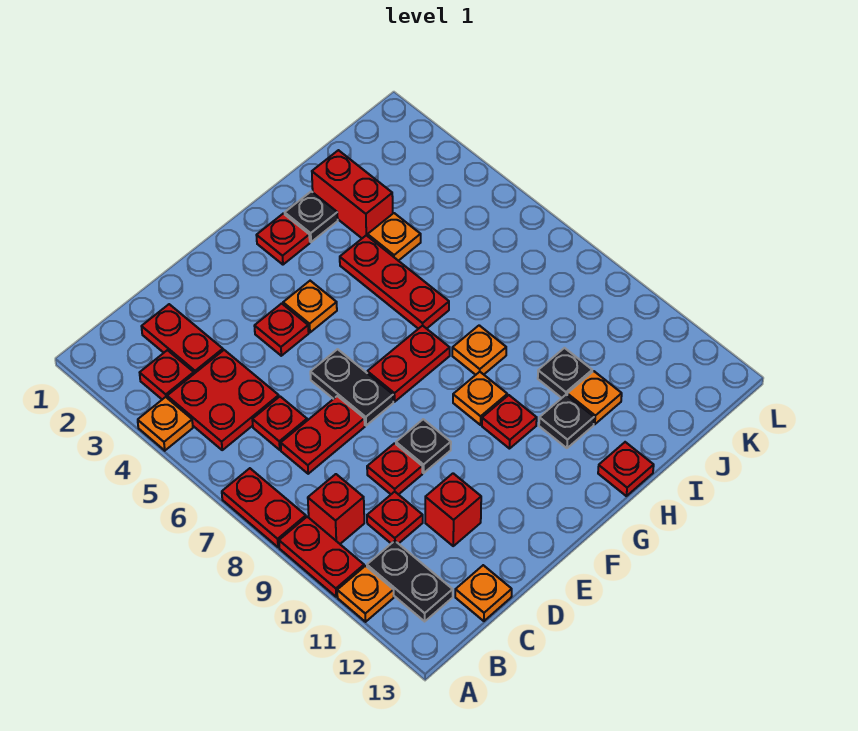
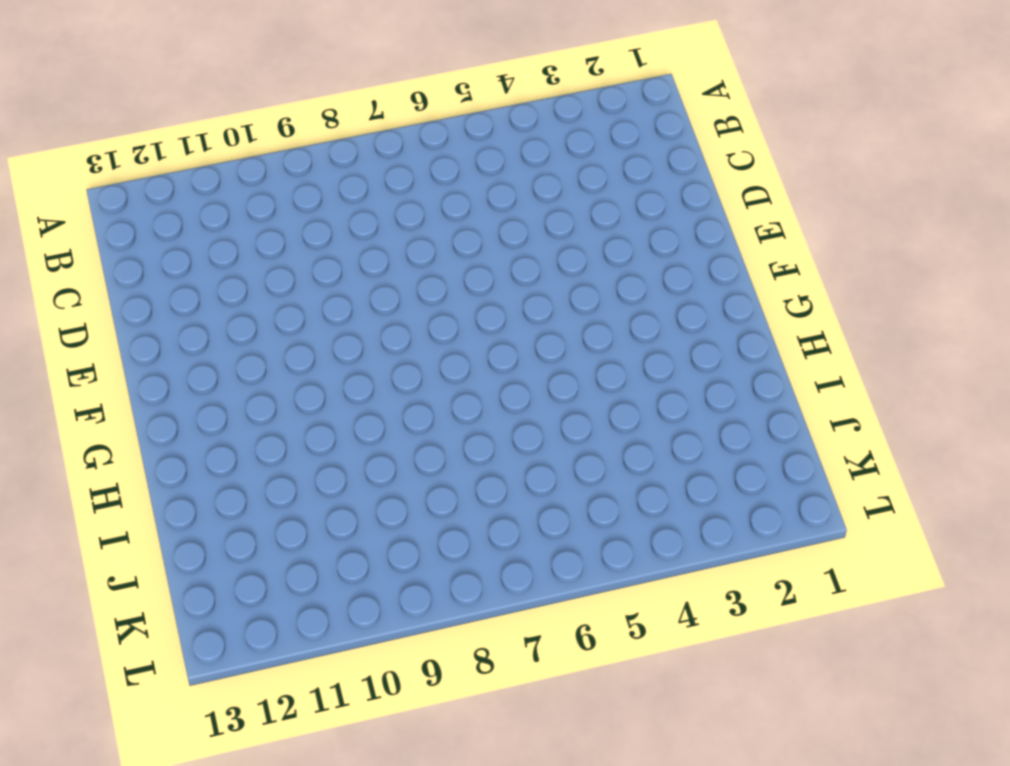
none -> orange plate A4 level 1
none -> red plate A7:A8 level 1
none -> red plate A9:A10 level 1
none -> orange plate A11 level 1

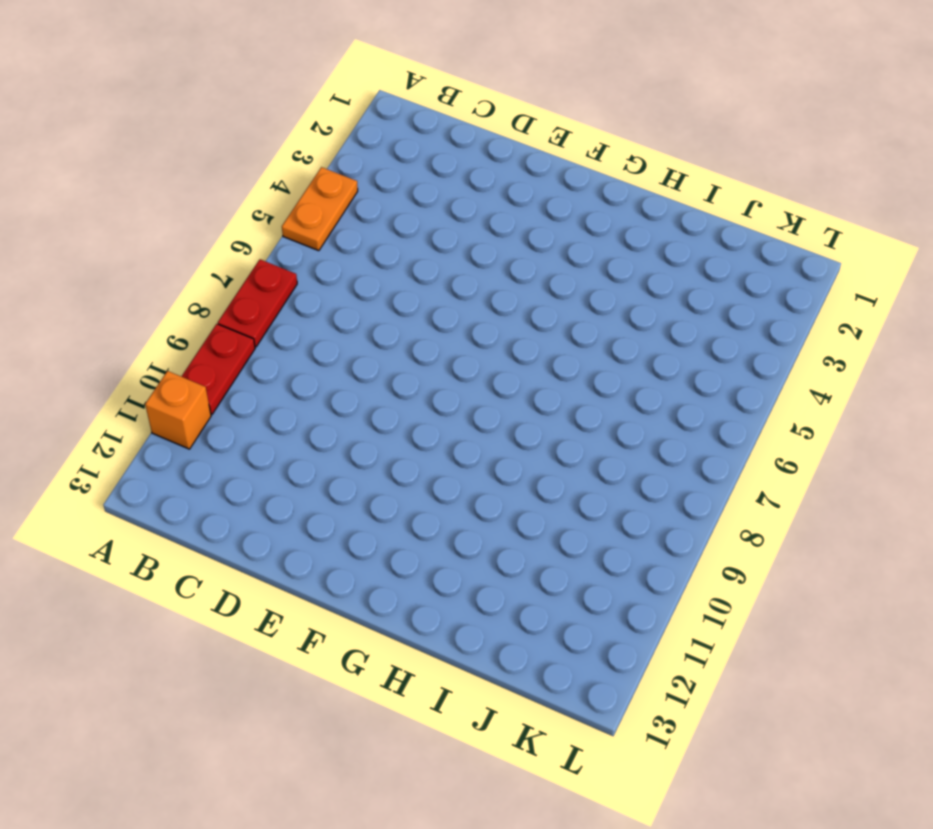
orange plate A4:A5 level 1 -> orange plate A4 level 1
orange brick A11 level 1 -> orange plate A11 level 1
none -> red plate B3 level 1
none -> red plate B4:C5 level 1
none -> red brick B9 level 1
none -> black plate B11:B12 level 1

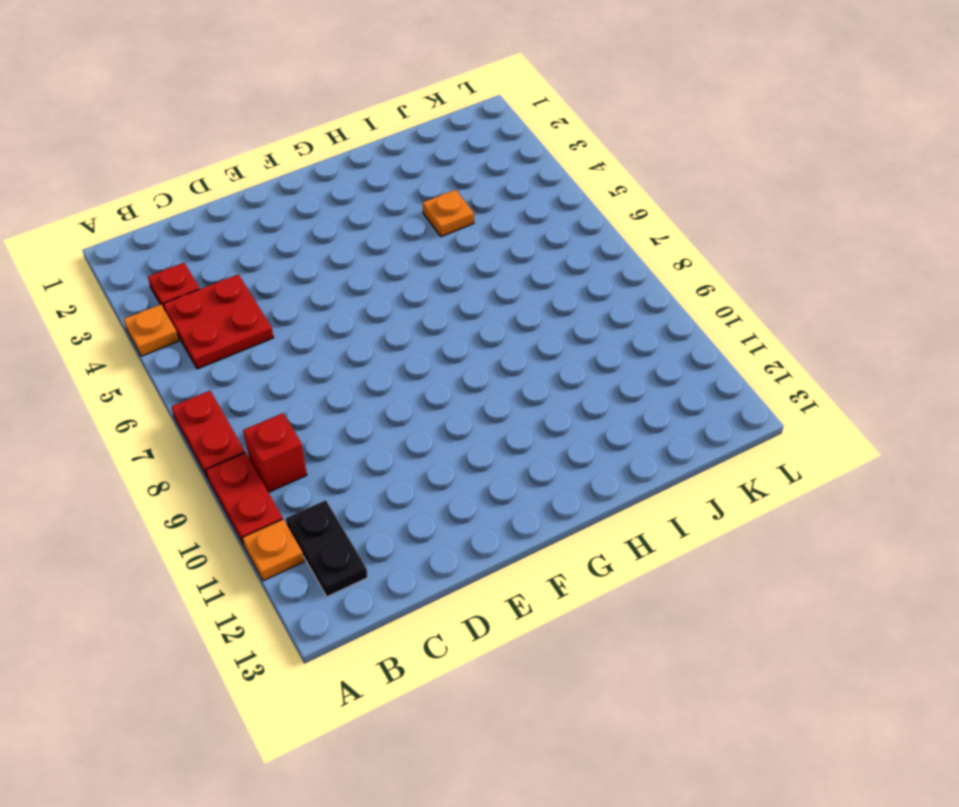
none -> red plate C2:C3 level 1
none -> red plate C6 level 1
none -> red plate C7:D7 level 1
none -> red plate C10 level 1

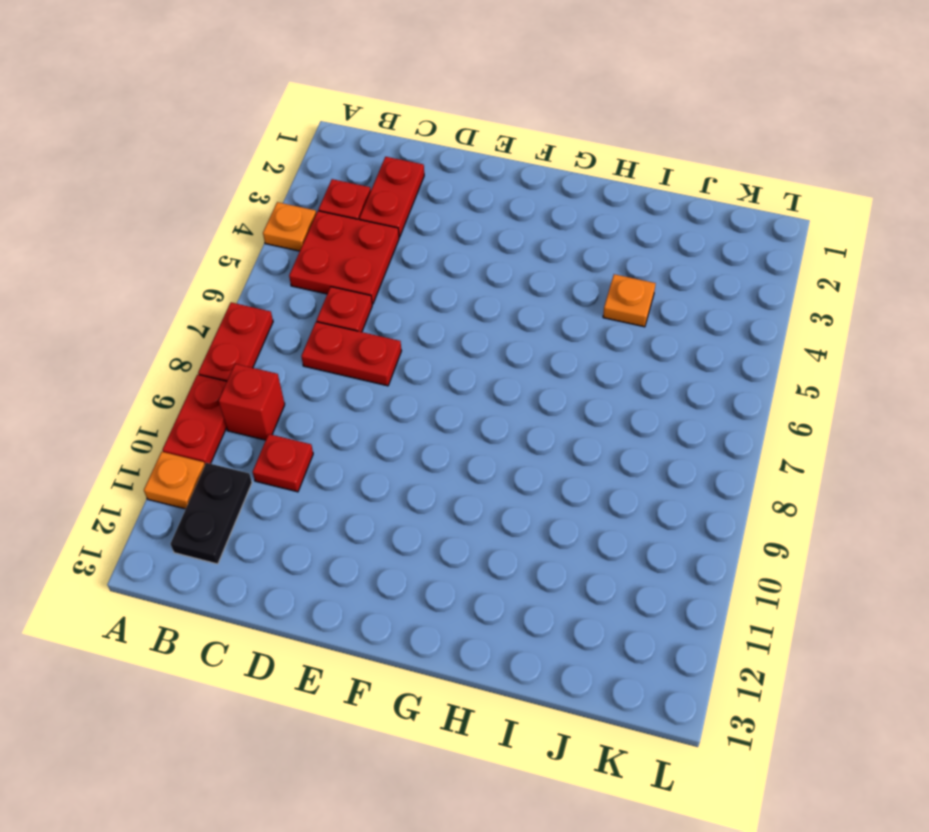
none -> orange plate C13 level 1
none -> red plate D9 level 1
none -> red brick D11 level 1
none -> red plate E4 level 1

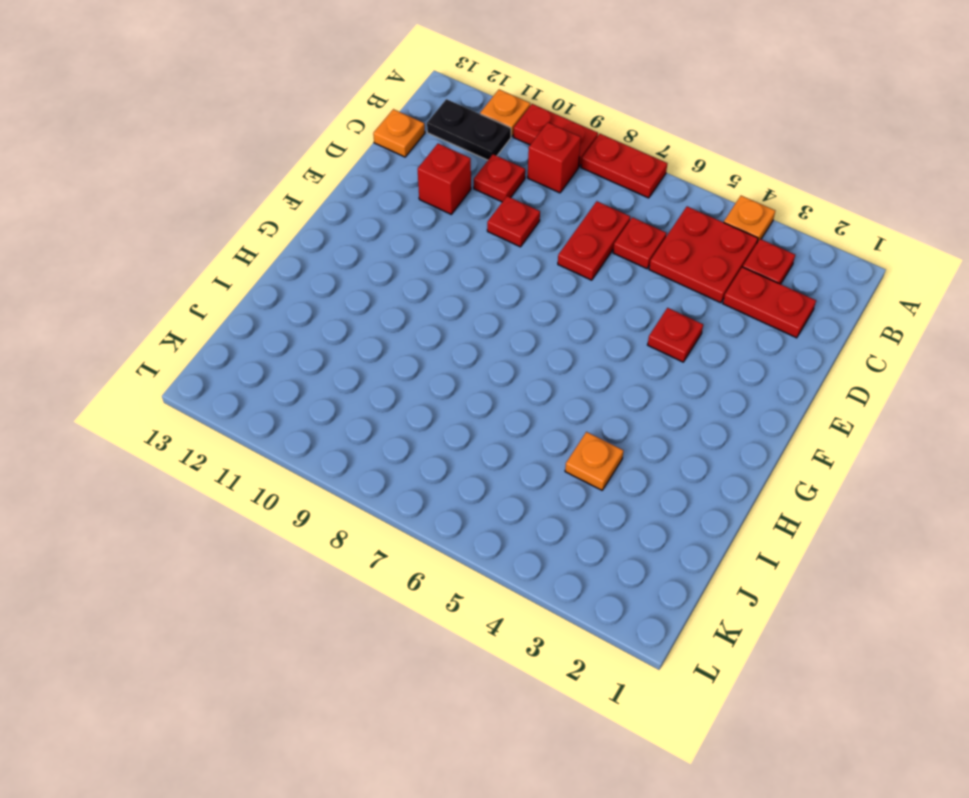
none -> black plate E6:E7 level 1
none -> black plate E9 level 1
none -> orange plate F4 level 1
none -> red plate F7:G7 level 1

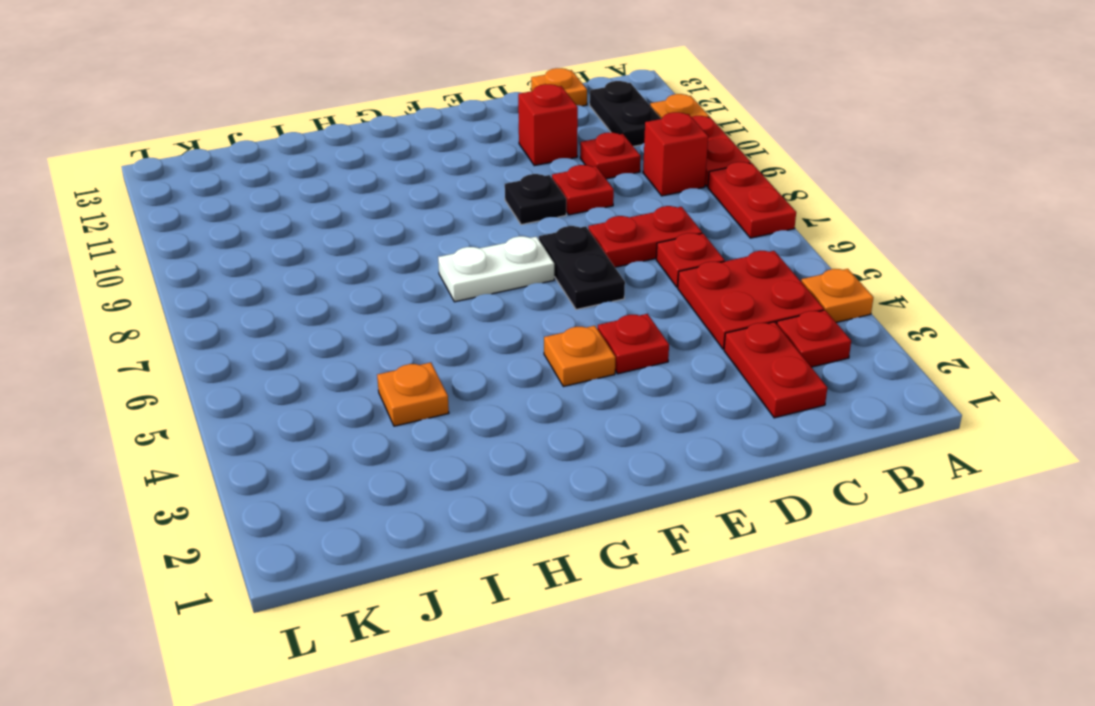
white plate F7:G7 level 1 -> red plate F7:G7 level 1
none -> red plate G2 level 1
none -> orange plate G9 level 1
none -> red plate G10 level 1
none -> black plate H2 level 1

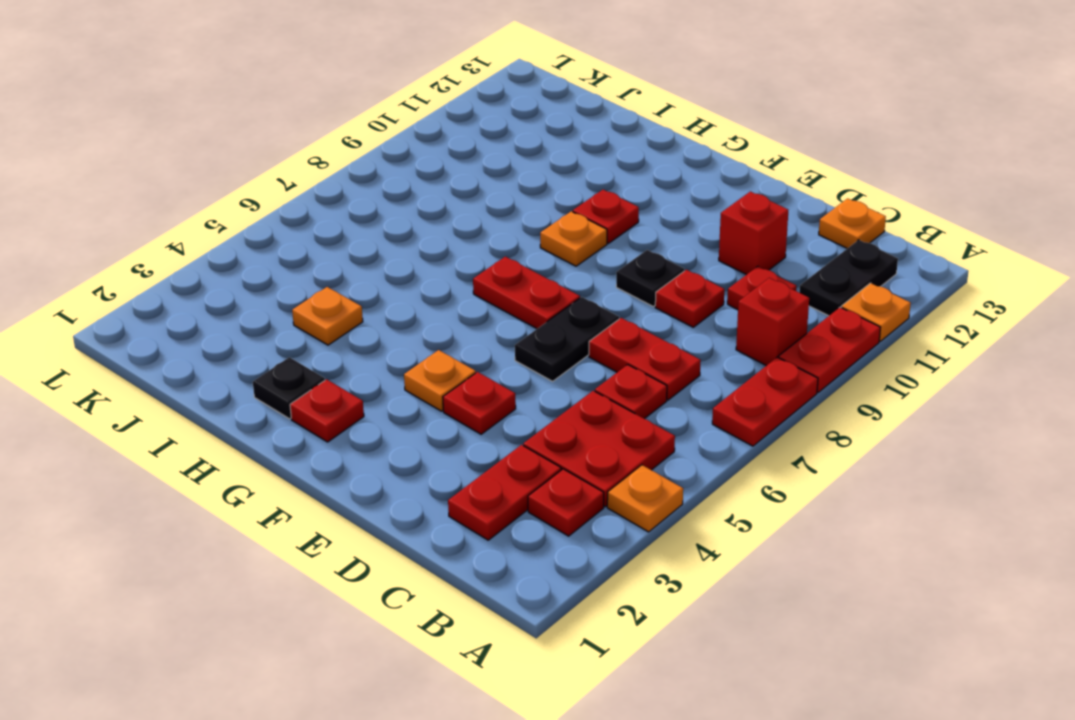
none -> red plate H4:H6 level 1
none -> orange plate H8 level 1
none -> black plate H11 level 1
none -> red plate H13 level 1

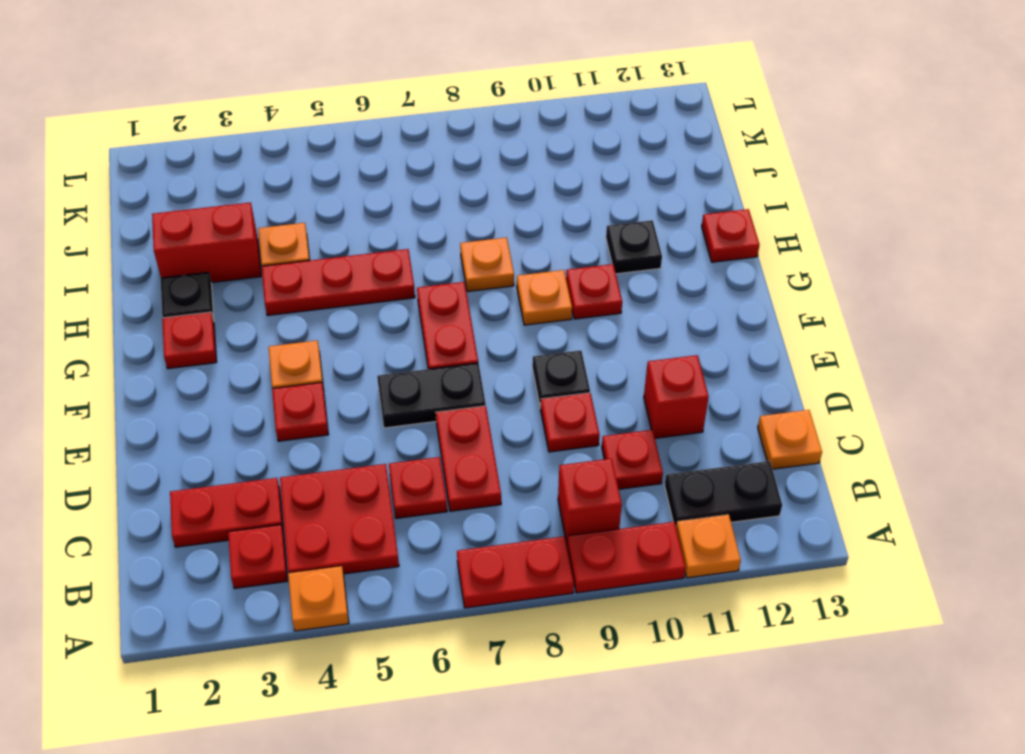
none -> black plate I10 level 1
none -> orange plate I11 level 1

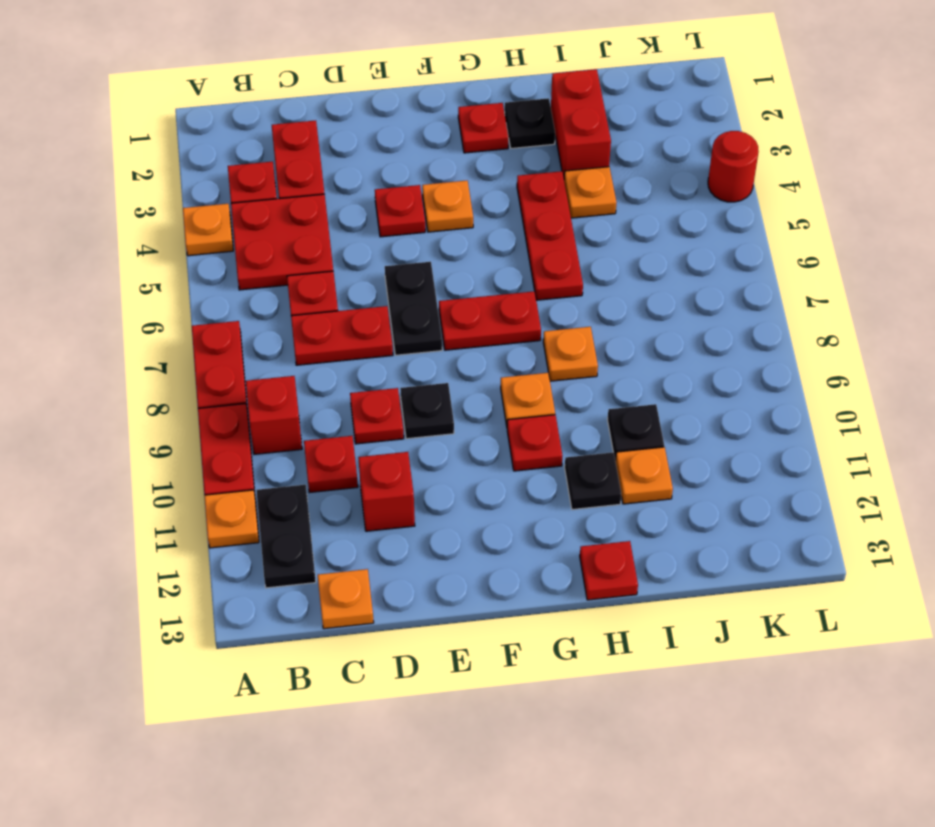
red round brick L4 level 1 -> none

